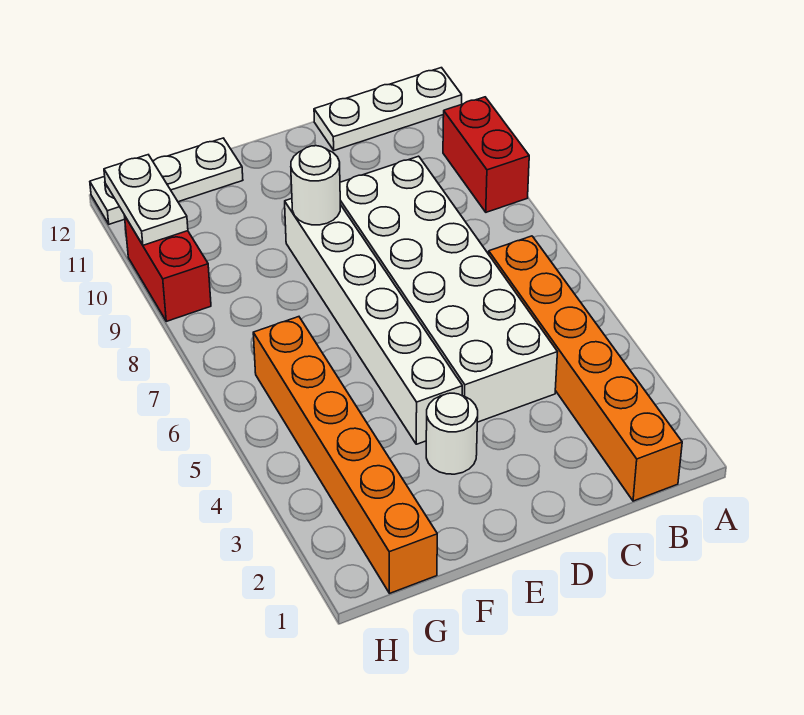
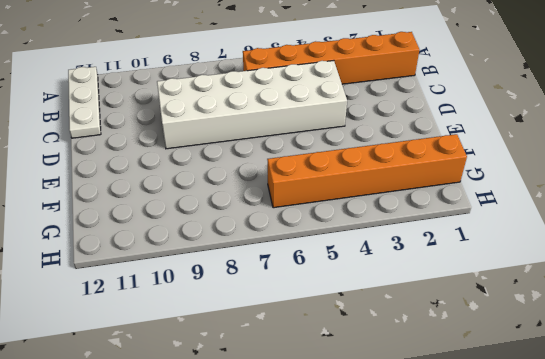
none -> red brick A9:A10 level 1
none -> white round brick E3 level 1

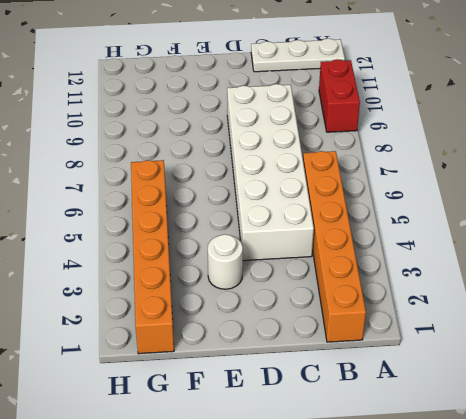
none -> white brick E4:E9 level 1
none -> white plate F12:H12 level 1

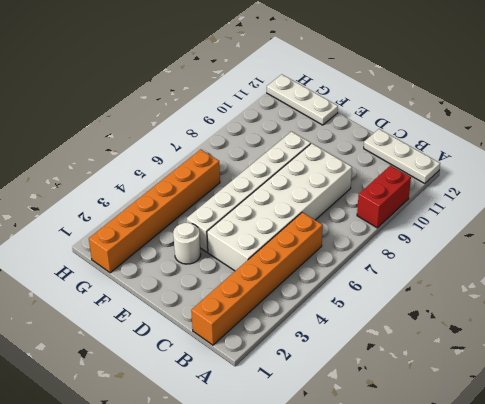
none -> red brick H9:H10 level 1
none -> white round brick E9 level 2

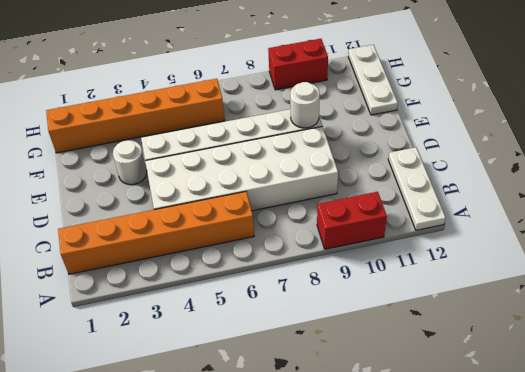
none -> white plate H10:H11 level 2

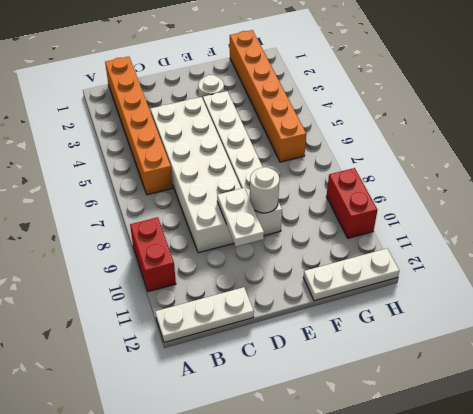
white plate D9:D10 level 2 -> white plate H10:H11 level 2

